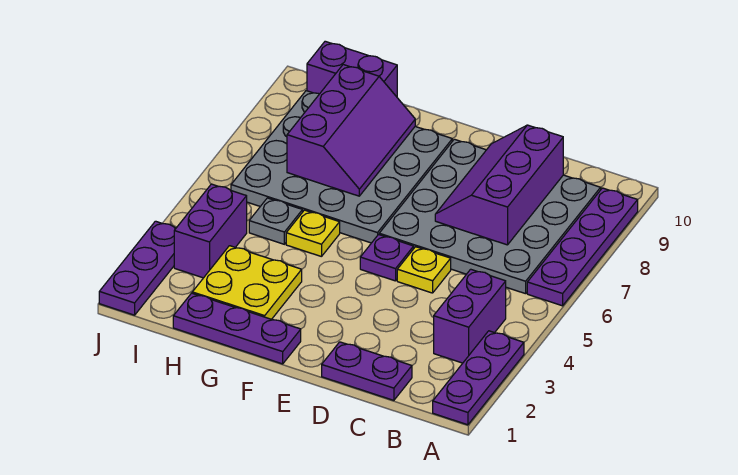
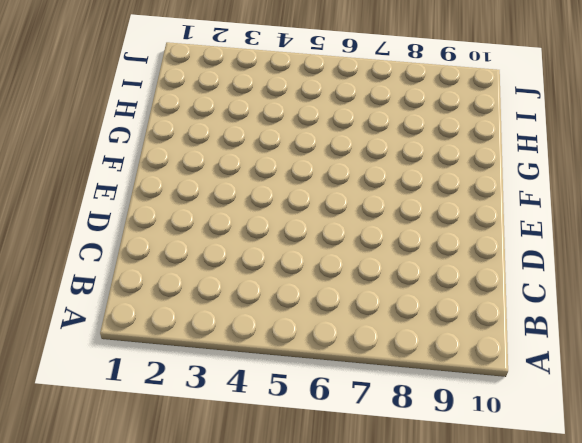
none -> purple plate A1:A3 level 1
none -> purple plate A6:A9 level 1
none -> purple brick B3:B4 level 1

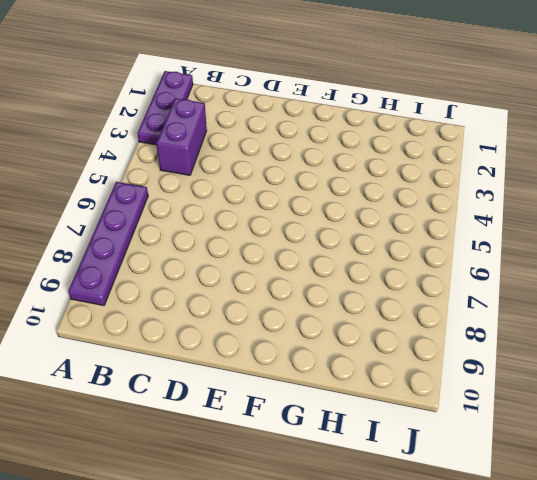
none -> grey plate B6:E9 level 1
none -> purple plate C1:D1 level 1
none -> yellow plate D5 level 1

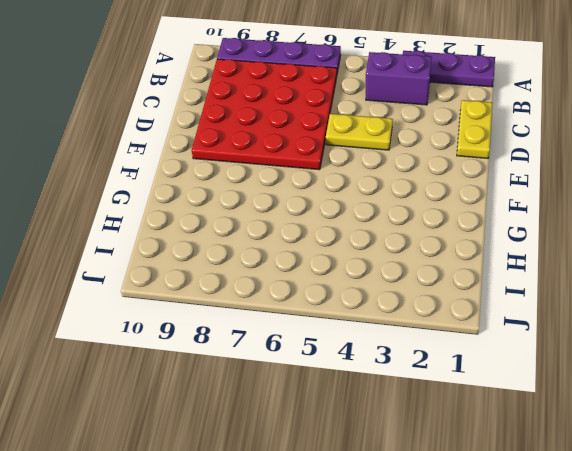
red plate B6:E9 level 1 -> grey plate B6:E9 level 1
yellow plate C1:D1 level 1 -> purple plate C1:D1 level 1
yellow plate D4:D5 level 1 -> yellow plate D5 level 1
none -> purple plate E5 level 1
none -> purple plate F1:H1 level 1
none -> grey plate F6:I9 level 1

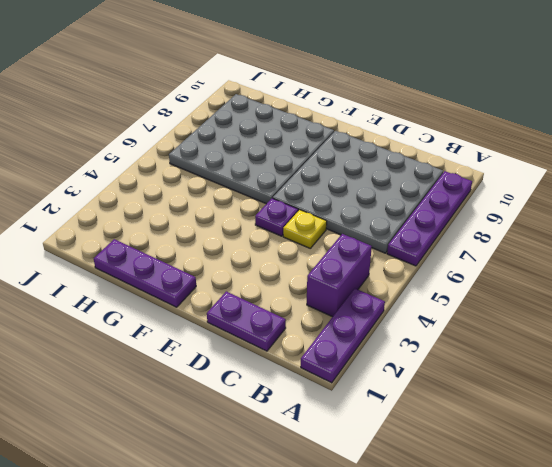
none -> yellow plate G2:H3 level 1
none -> yellow plate G5 level 1
none -> grey plate H5 level 1

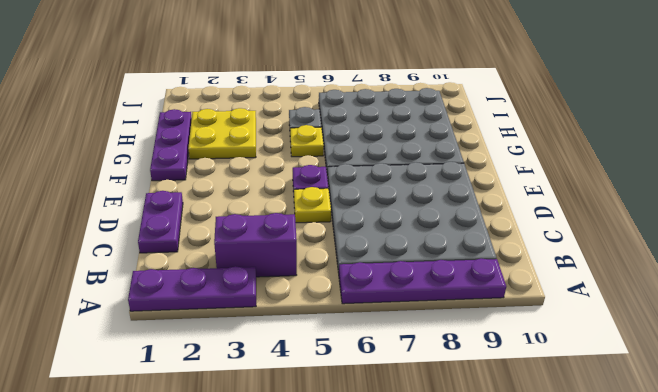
none -> purple brick H10:I10 level 1
none -> purple brick I3:I4 level 1
none -> purple plate J1:J3 level 1

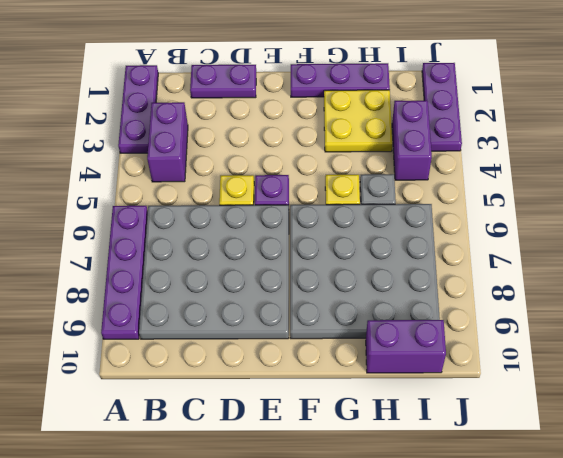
none -> purple slope C7:D9 level 2 top C
none -> purple slope G7:H9 level 2 top H

